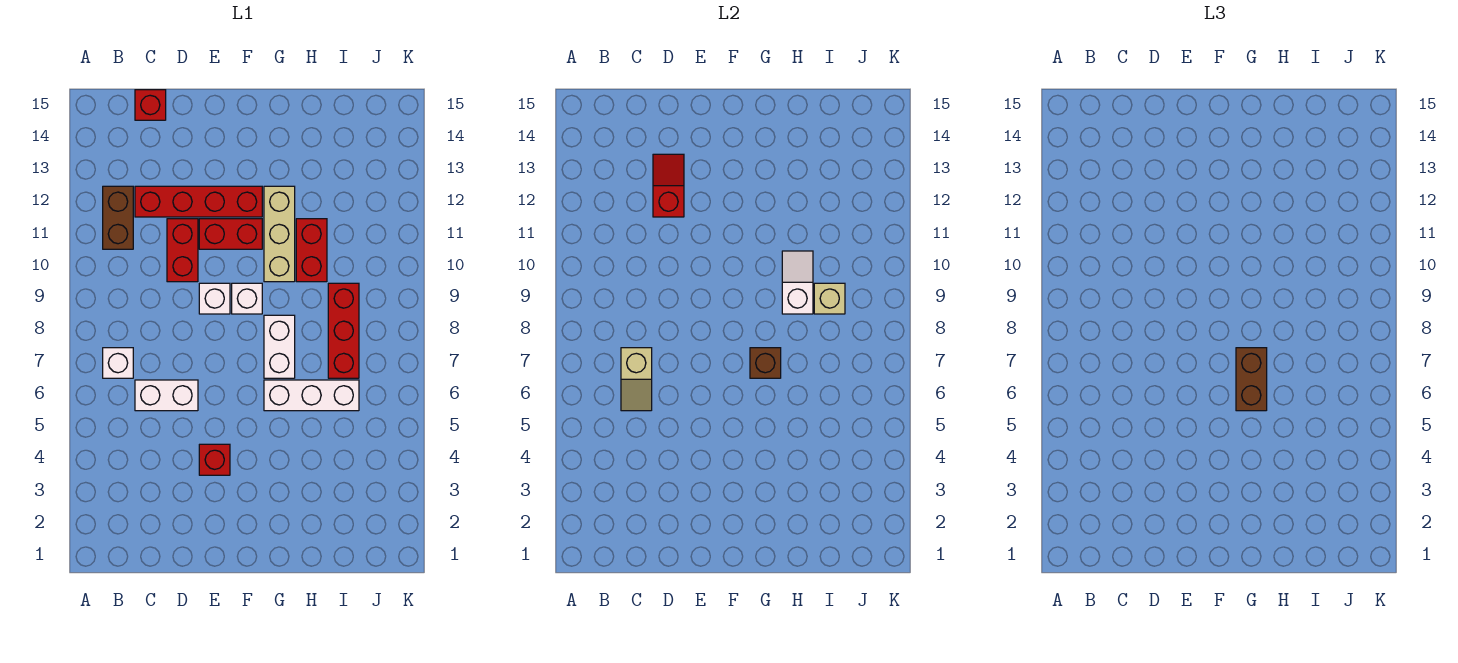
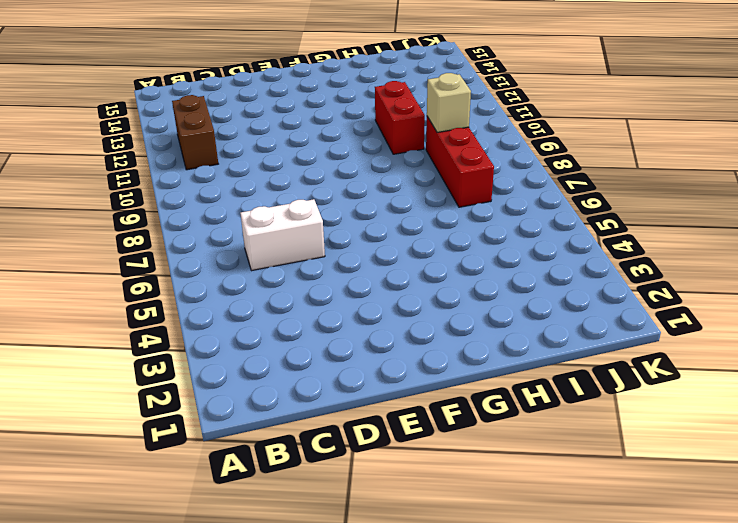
none -> white brick B7 level 1
none -> red brick C12:F12 level 1
none -> red brick C15 level 1

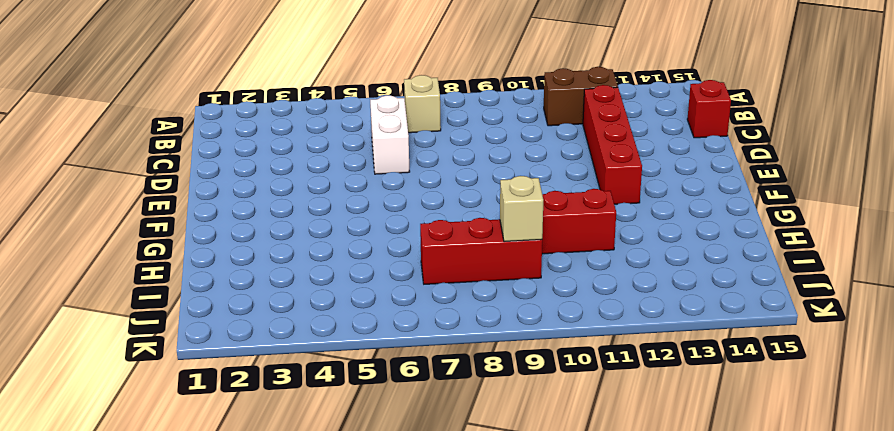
tan brick B7 level 1 -> white brick B7 level 1
none -> red brick D10:D11 level 1
none -> red brick E4 level 1
none -> white brick E9 level 1

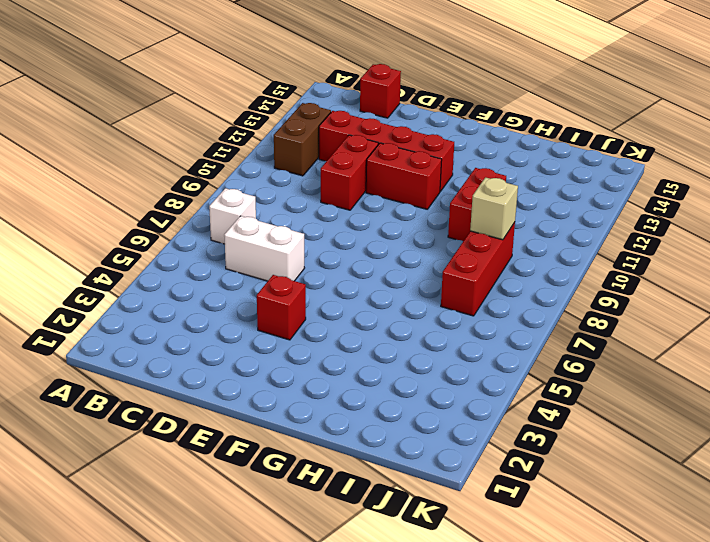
none -> white brick E9 level 1
none -> white brick F9 level 1
none -> white brick G6:I6 level 1

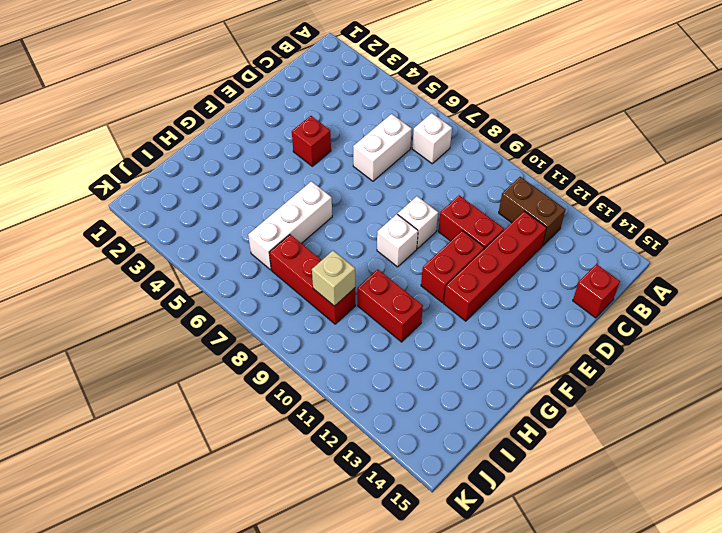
none -> white brick G7:G8 level 1
none -> tan brick G10:G12 level 1
none -> tan slope C6:C7 level 2 top 7

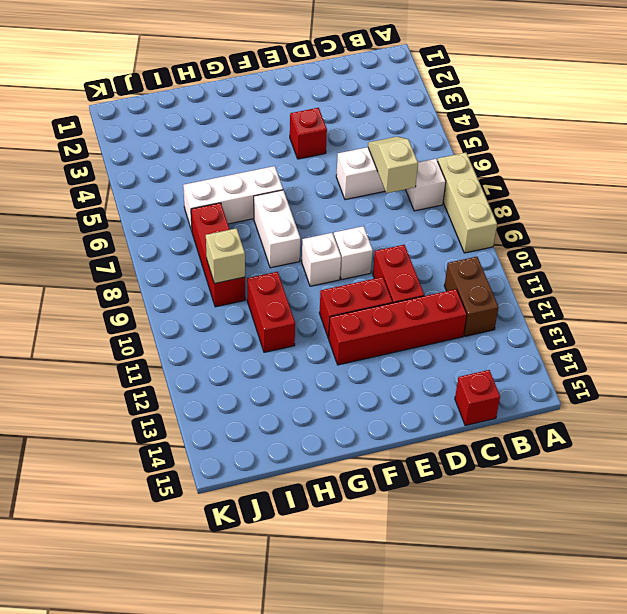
tan brick A7:A9 level 1 -> tan brick G10:G12 level 1
none -> red slope D12:D13 level 2 top 12
none -> brown brick G7 level 2
none -> white slope H9:H10 level 2 top 9

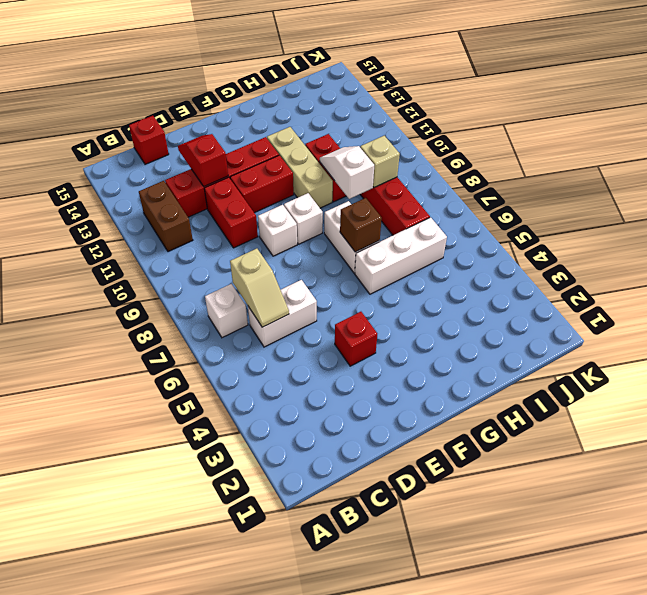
none -> brown brick G6:G7 level 3

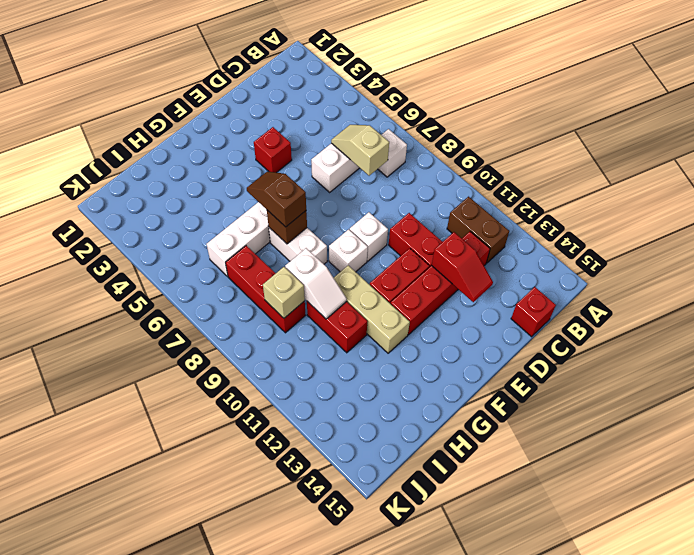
brown slope G6:G7 level 3 top 7 -> brown brick G6:G7 level 3

